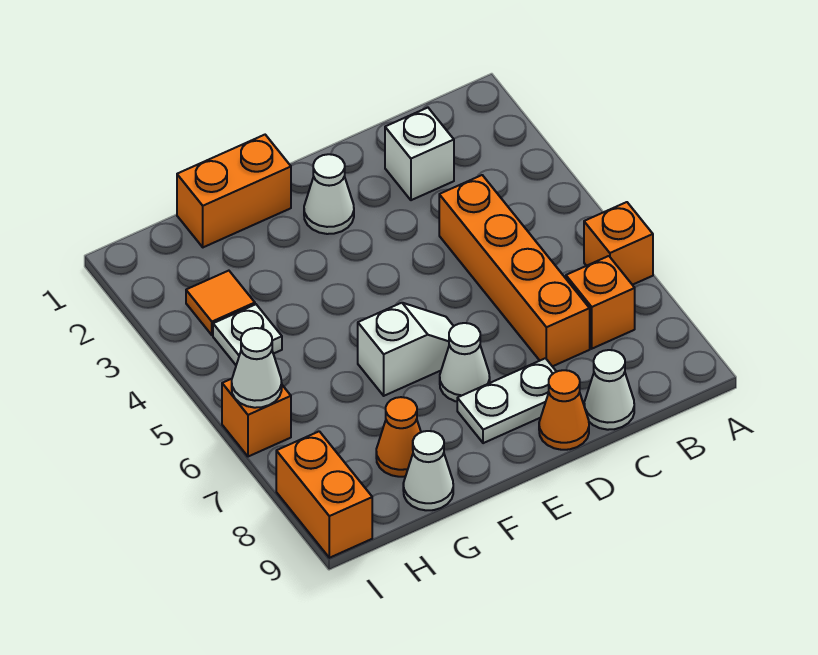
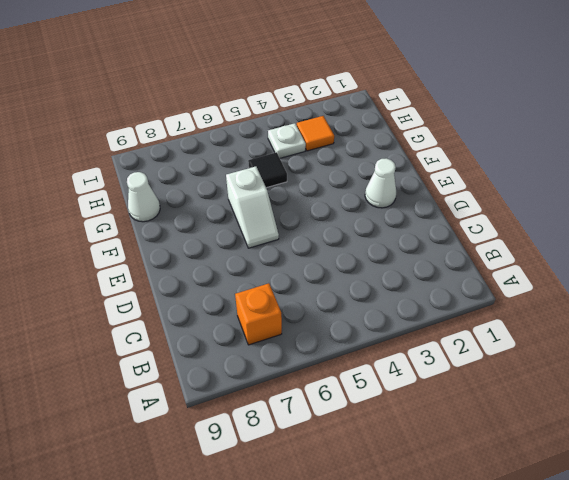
black tile G5 level 1 -> none
none -> orange brick A6 level 1
none -> white brick C2 level 1
none -> orange brick C4:C7 level 1

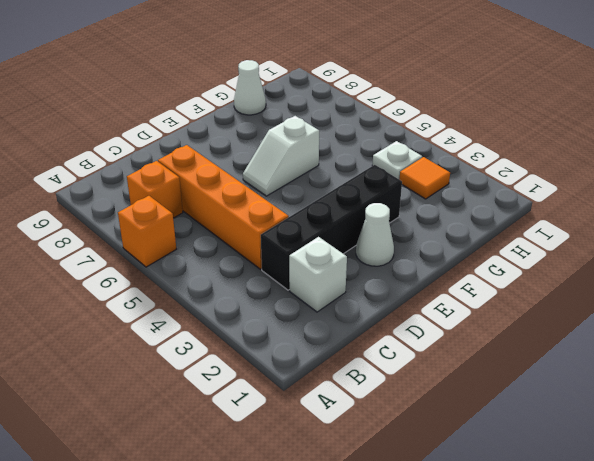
black brick C3:F3 level 1 -> none
none -> white cone C9 level 1
none -> white plate D8:E8 level 1
none -> orange cone D9 level 1

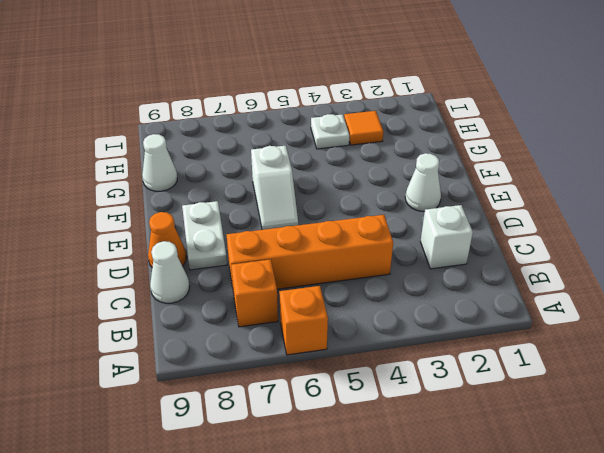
none -> white cone E7 level 1
none -> orange brick F1:G1 level 1
none -> orange cone G8 level 1

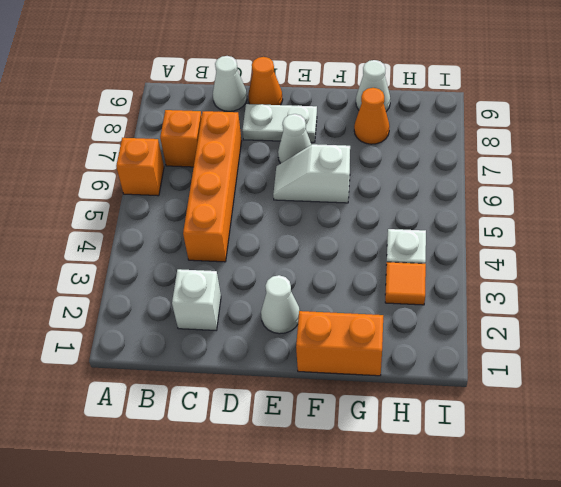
none -> orange brick I6 level 1
none -> orange brick I8:I9 level 1
none -> white cone I6 level 2

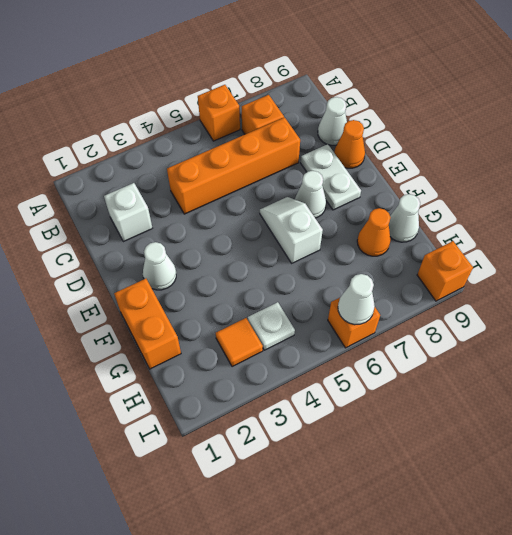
orange brick I9 level 1 -> orange brick I8:I9 level 1

